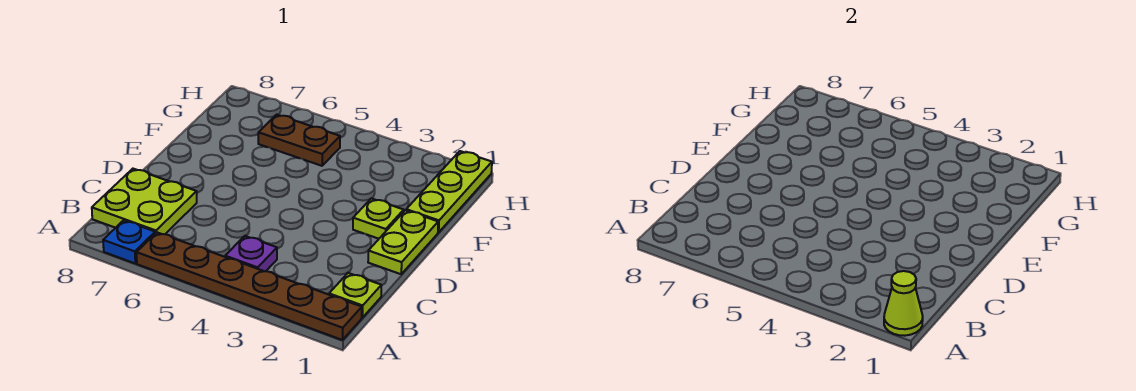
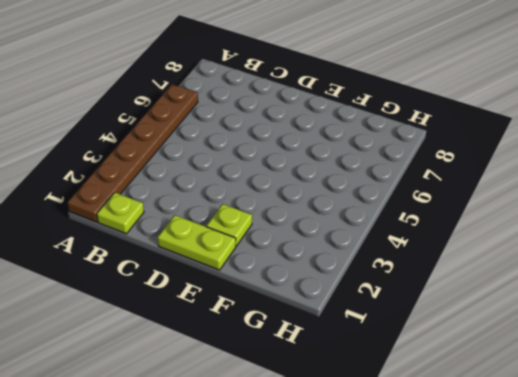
none -> blue plate A7 level 1
none -> purple plate B4 level 1

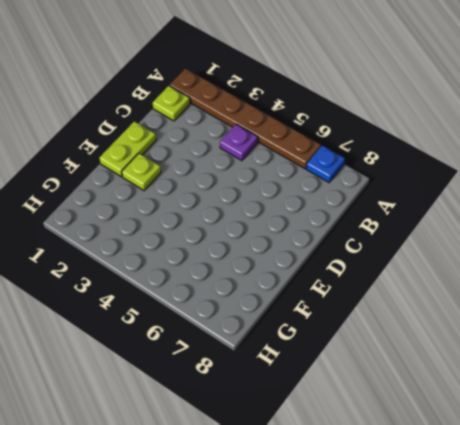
none -> lime plate B7:C8 level 1
none -> lime plate F1:H1 level 1

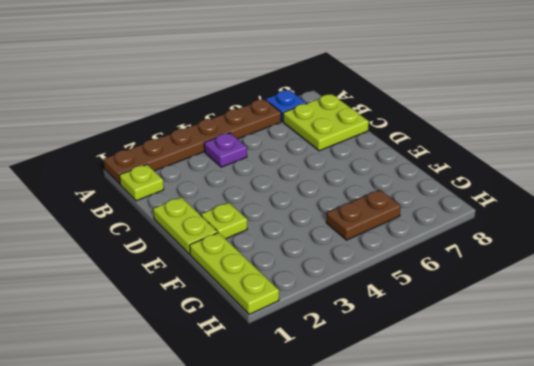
none -> lime cone A1 level 2

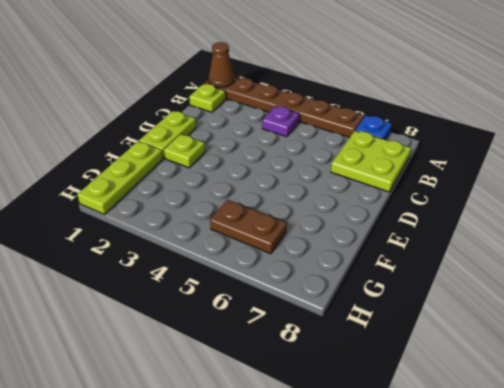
brown cone A1 level 2 -> lime cone A1 level 2

